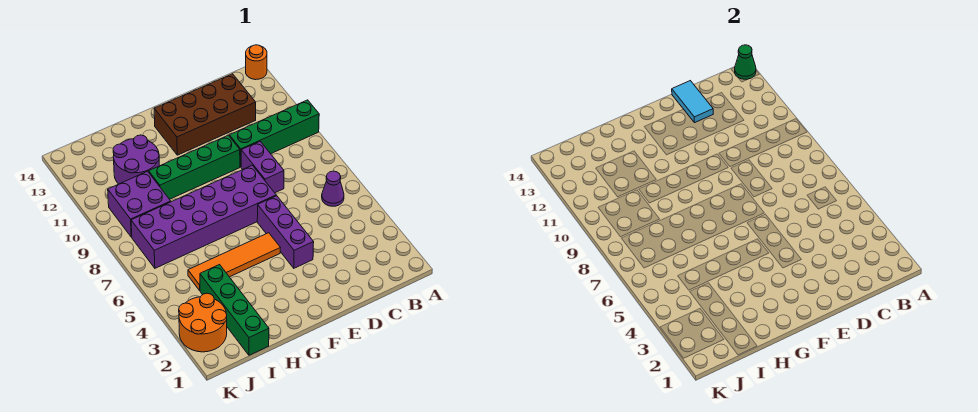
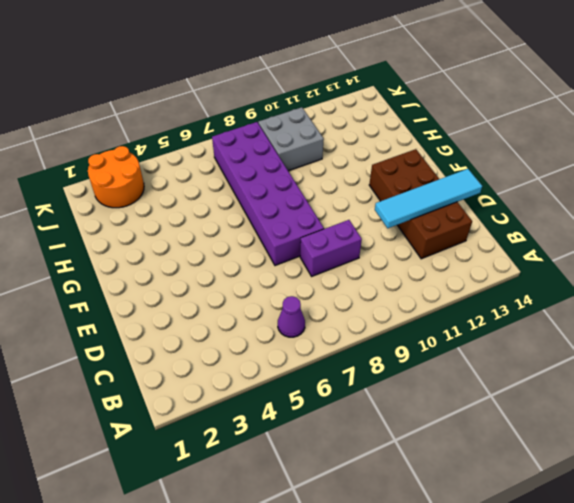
cyan tile D11:D14 level 2 -> cyan tile D13:D14 level 2
grey brick I9:J10 level 1 -> purple brick I9:J10 level 1
none -> green brick A10:D10 level 1
none -> orange round brick A14 level 1
none -> purple brick E4:E6 level 1

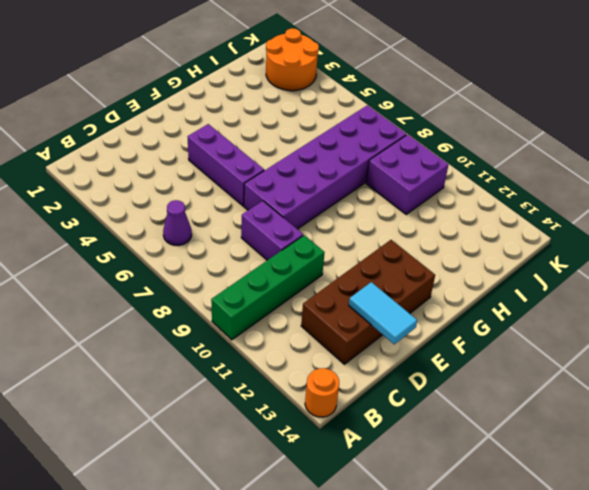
none -> green brick E10:H10 level 1
none -> orange tile F5:I5 level 1
none -> purple round brick H11:I12 level 1

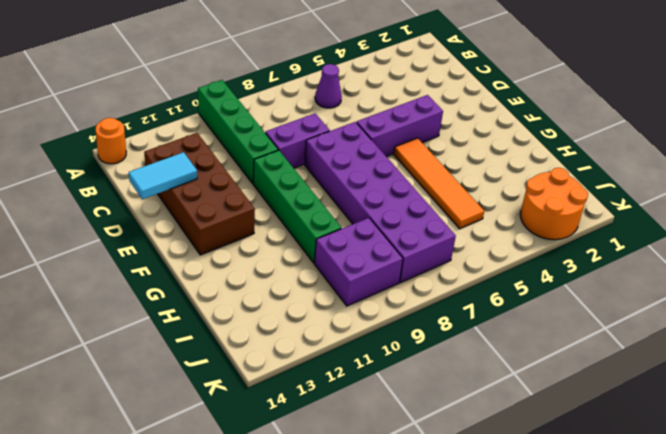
none -> purple round brick H11:I12 level 1
none -> green brick I1:I4 level 1
none -> green cone A14 level 2

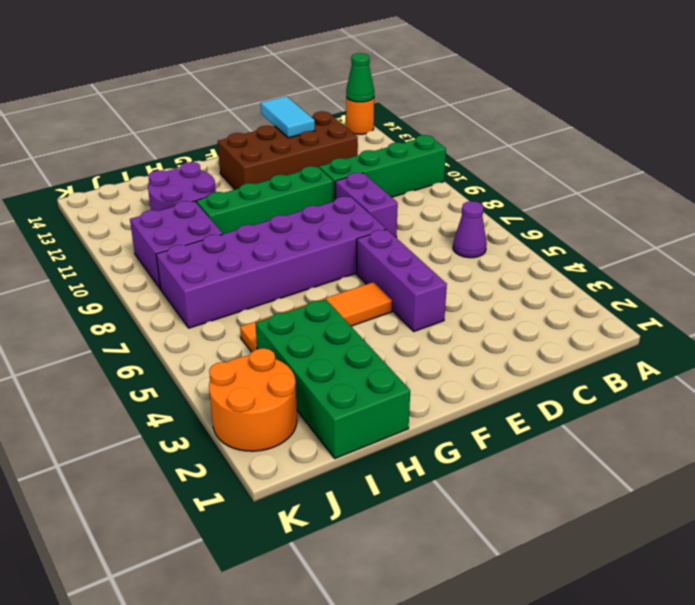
green brick H1:I4 level 1 -> green brick I1:I4 level 1

